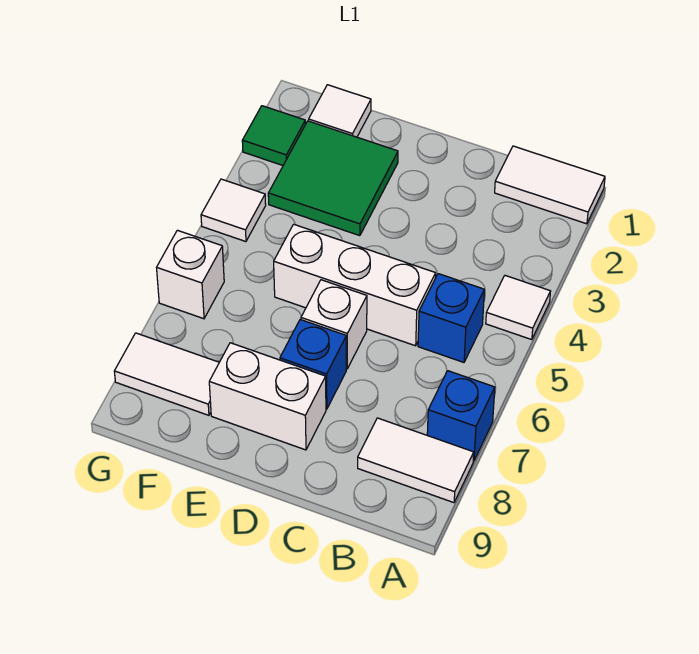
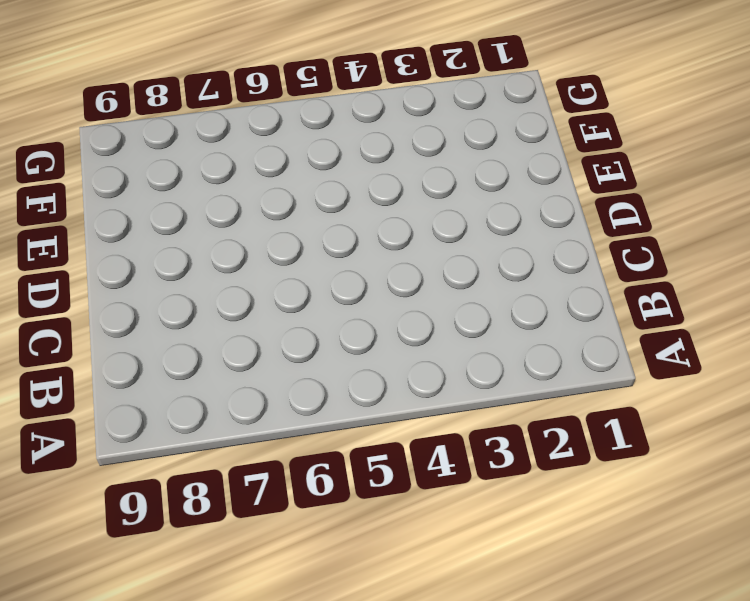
none -> white tile A1:B1 level 1
none -> white tile A4 level 1
none -> blue brick A7 level 1

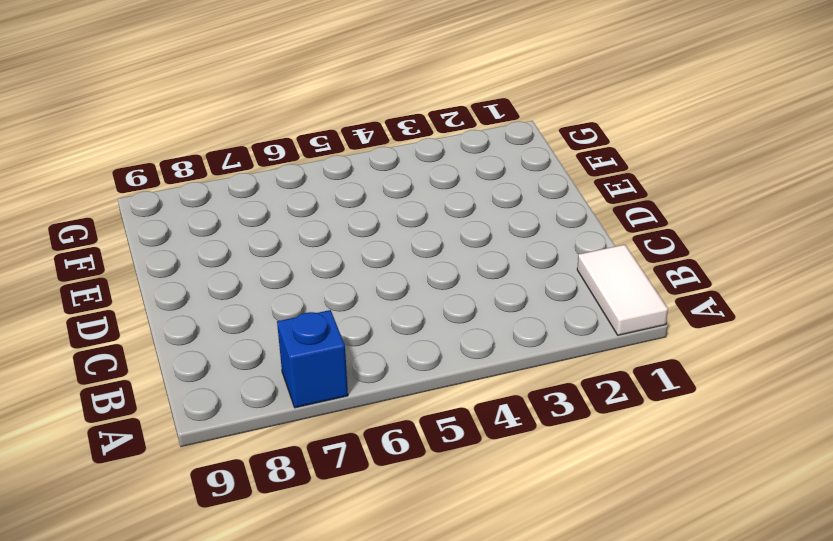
none -> white tile A4 level 1
none -> white tile A8:B8 level 1
none -> blue brick B5 level 1

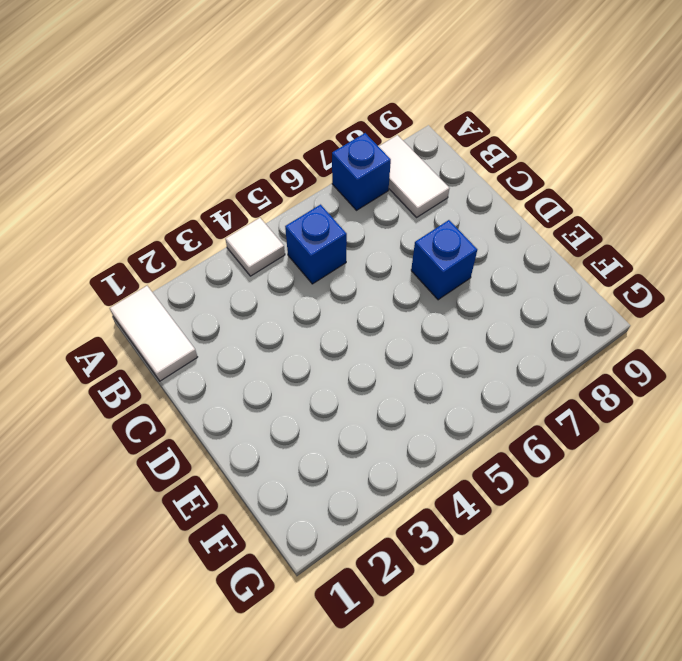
none -> white brick C5:E5 level 1
none -> white brick D6 level 1
none -> white brick D8:E8 level 1

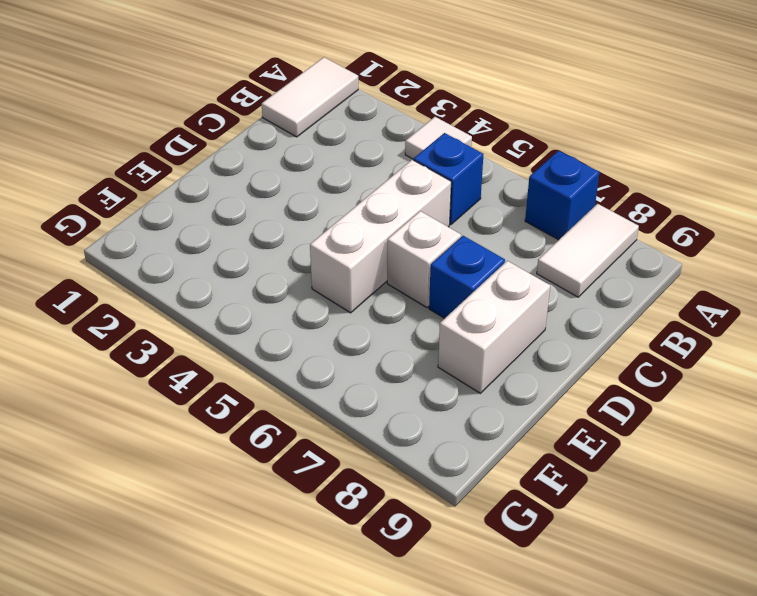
none -> green tile E2:F3 level 1
none -> white tile F1 level 1
none -> white tile F8:G8 level 1

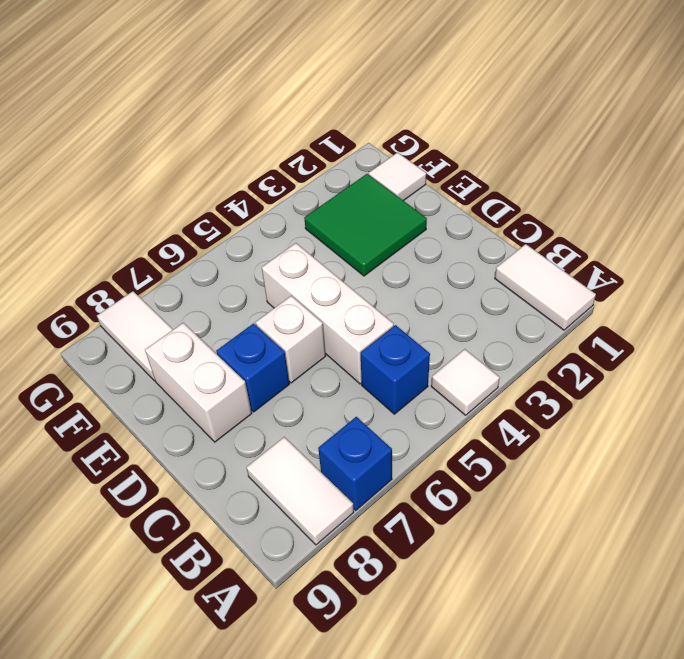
none -> green tile G2 level 1
none -> white tile G4 level 1
none -> white brick G6 level 1

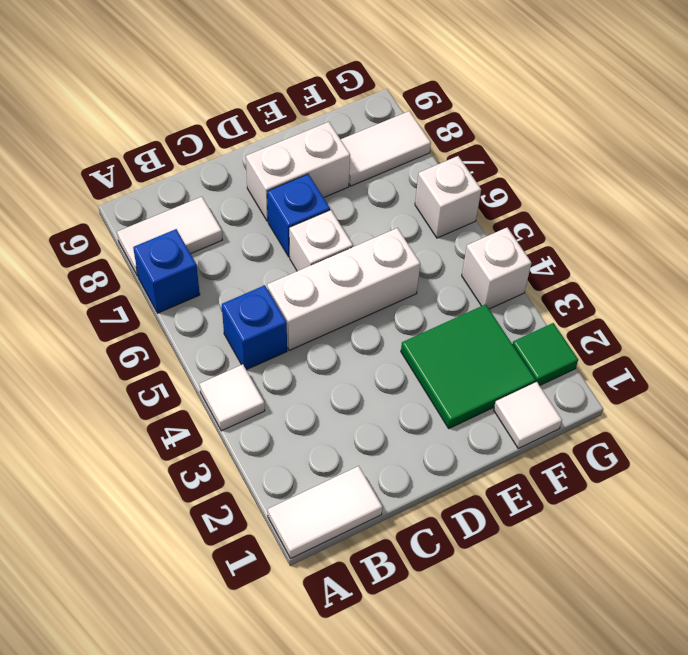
white brick G4 level 1 -> white tile G4 level 1

